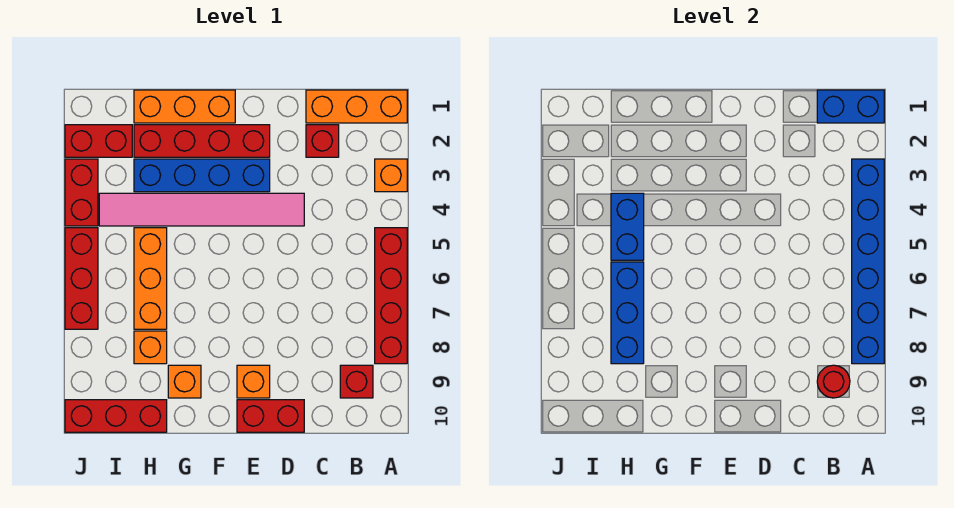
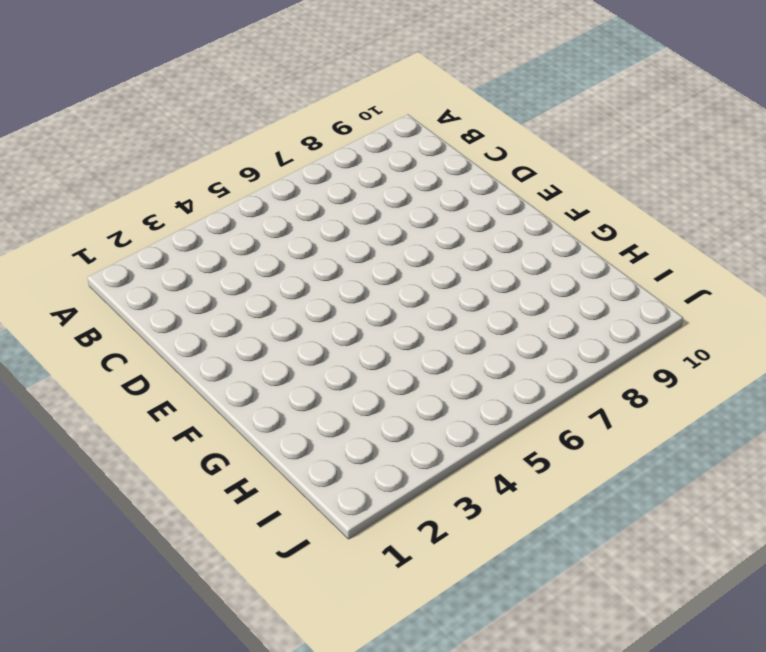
none -> orange brick A1:C1 level 1
none -> orange brick A3 level 1
none -> red brick A5:A8 level 1

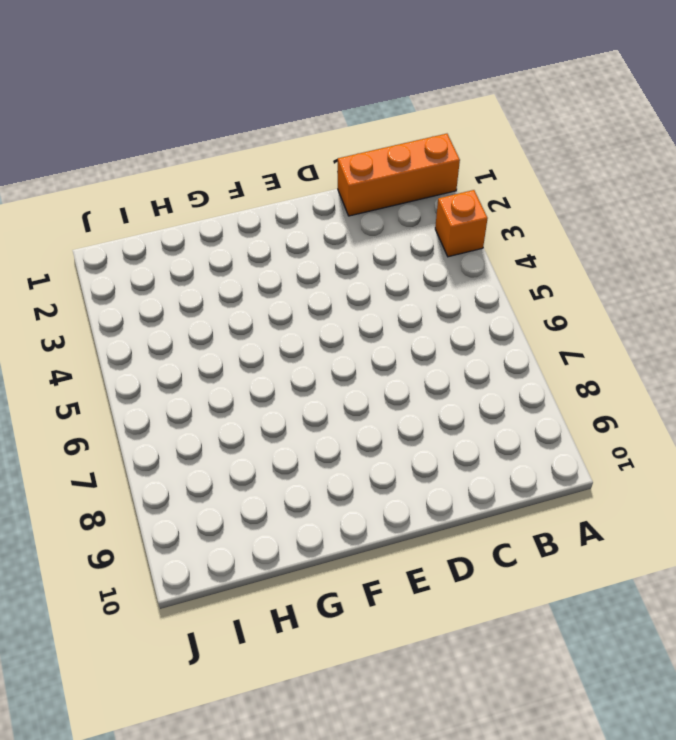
none -> red brick A5:A8 level 1
none -> red brick B9 level 1
none -> red brick C2 level 1

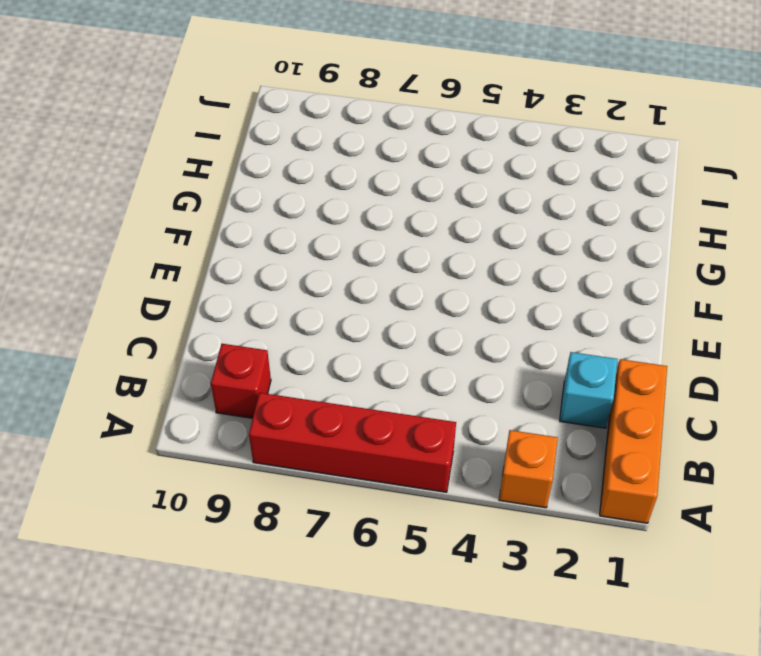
cyan brick C2 level 1 -> red brick C2 level 1
none -> pink tile D4:I4 level 1
none -> red brick D10:E10 level 1
none -> red brick E2:H2 level 1

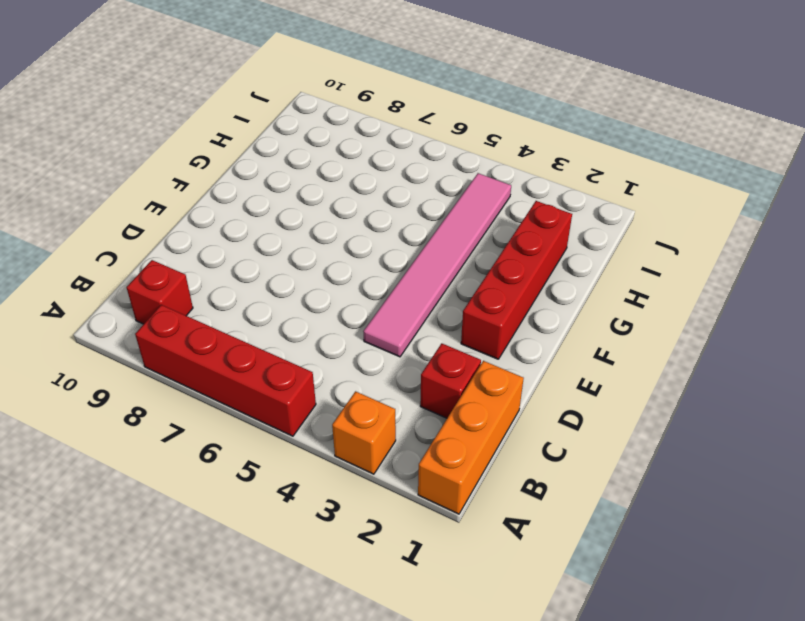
none -> red brick D10:E10 level 1
none -> blue brick E3:H3 level 1
none -> orange brick E9 level 1

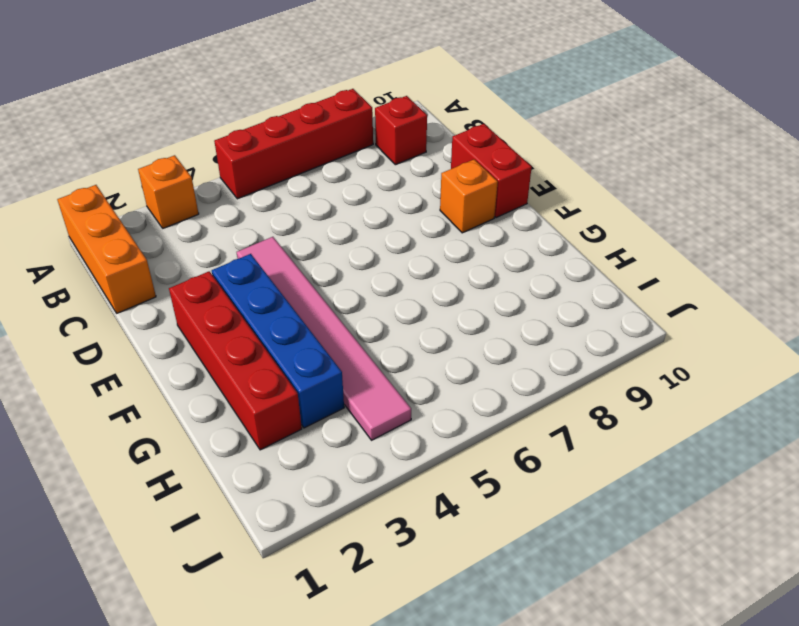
none -> red brick C2 level 1
none -> orange brick F1:H1 level 1
none -> orange brick G9 level 1

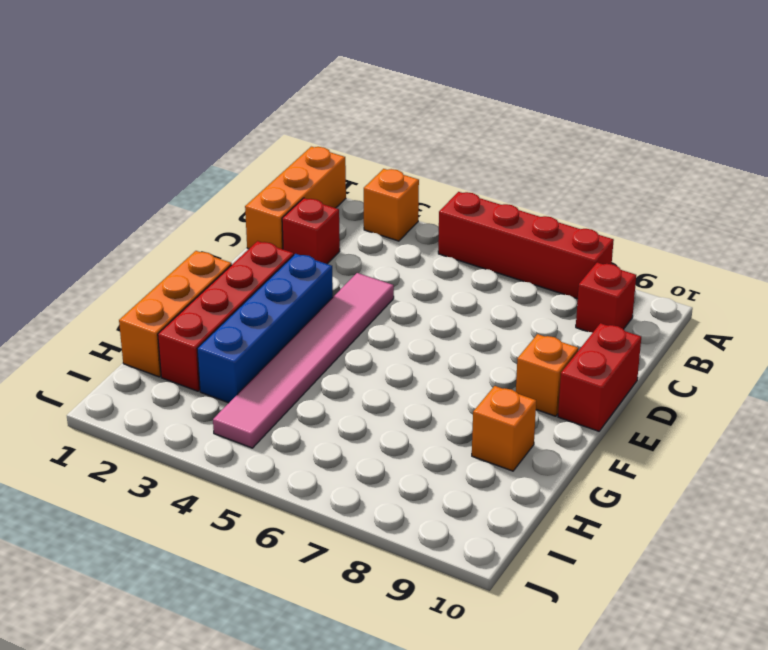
none -> orange brick H5:H7 level 1
none -> orange brick H8 level 1
none -> red brick H10:J10 level 1

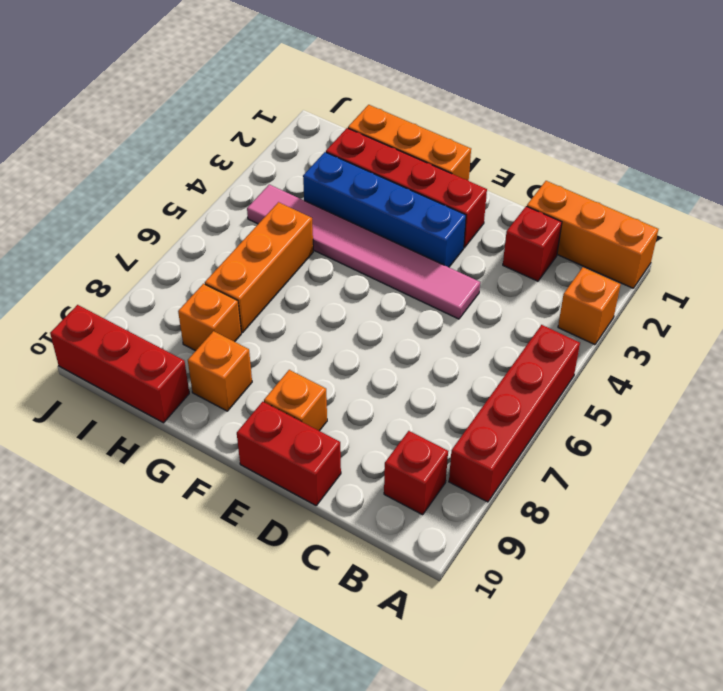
none -> red brick I2:J2 level 1
none -> red brick J3:J4 level 1
none -> red brick J5:J7 level 1

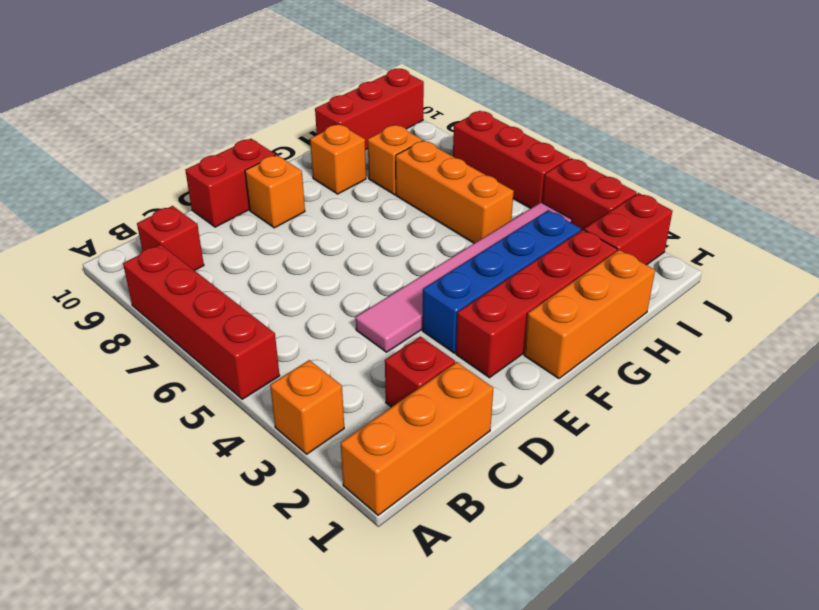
none -> blue brick A1:B1 level 2
none -> blue brick A3:A8 level 2
none -> red round brick B9 level 2

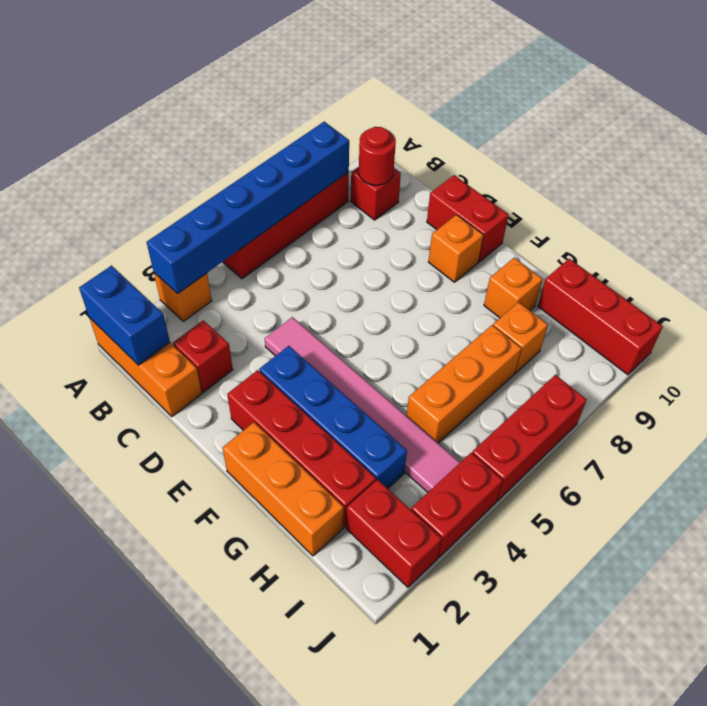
none -> blue brick H4:H5 level 2
none -> blue brick H6:H8 level 2

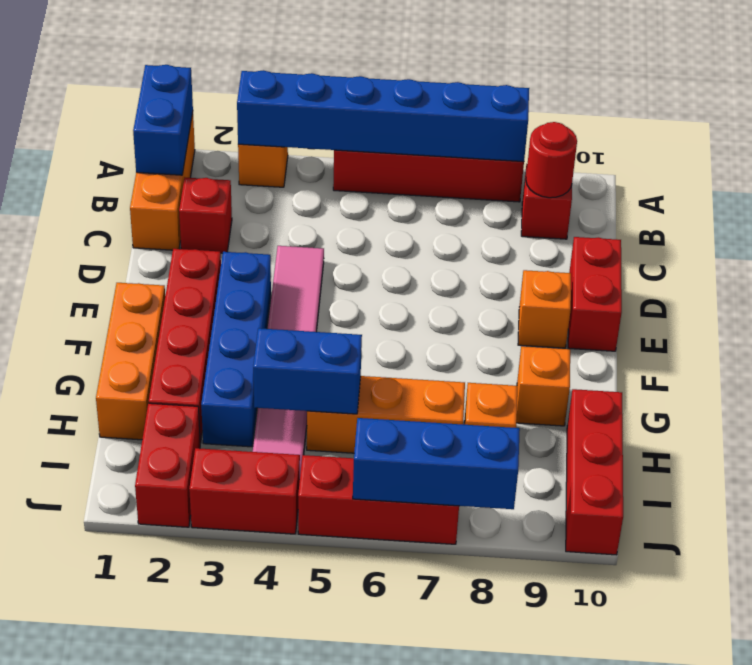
blue brick J6:J8 level 2 -> blue brick H6:H8 level 2

